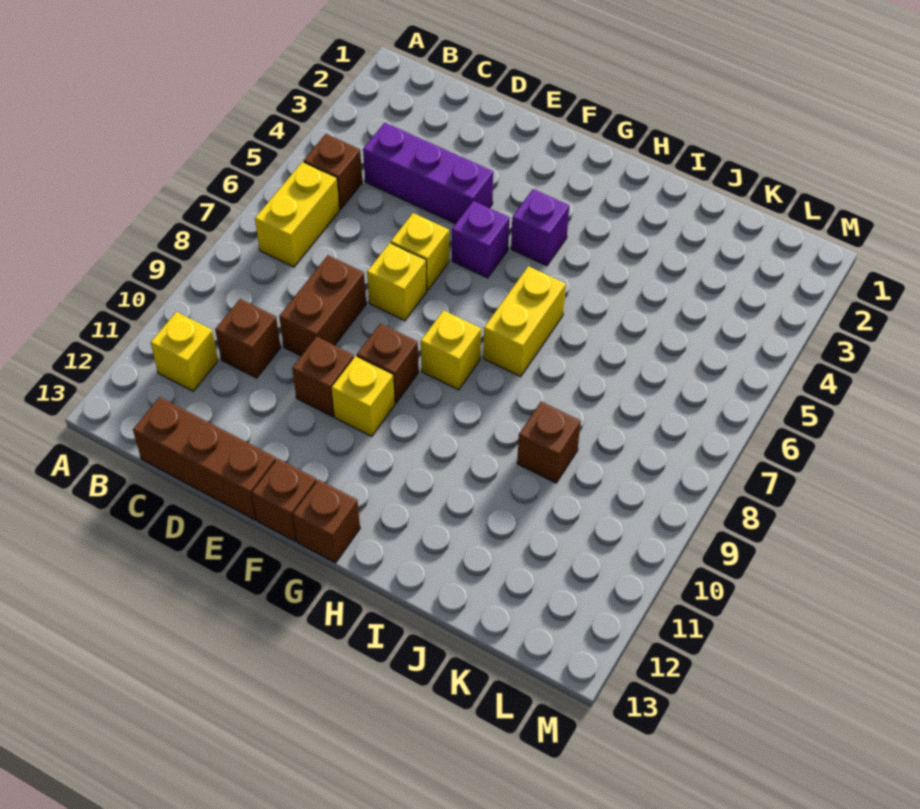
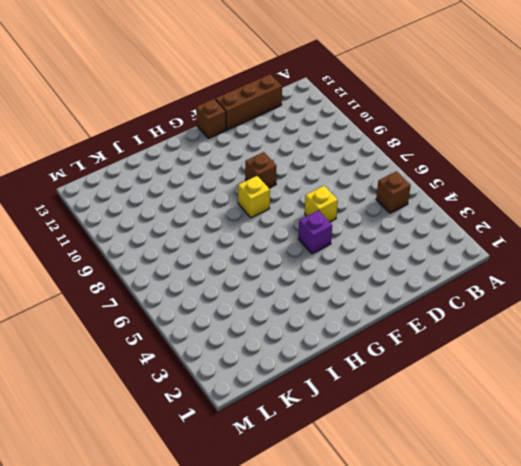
none -> yellow brick B6:B7 level 1
none -> yellow brick B11 level 1
none -> purple brick C4:E4 level 1

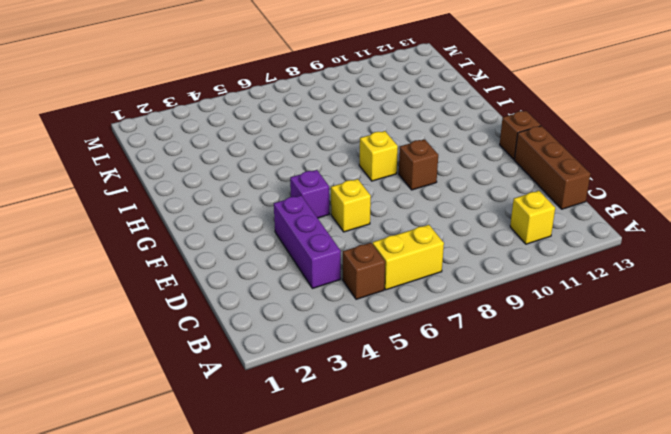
none -> brown brick C10 level 1
none -> brown brick D8:D9 level 1
none -> yellow brick E7 level 1

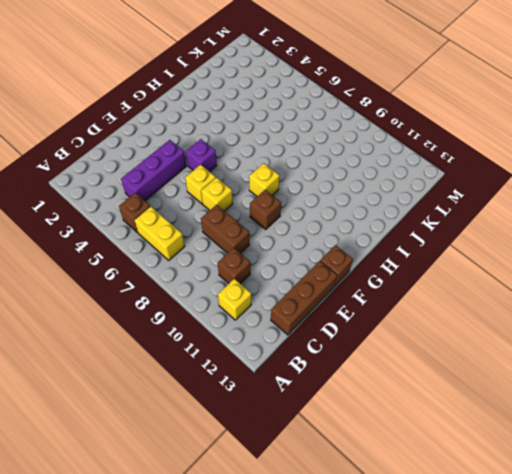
none -> brown brick E10 level 1
none -> yellow brick F10 level 1
none -> purple brick G4 level 1

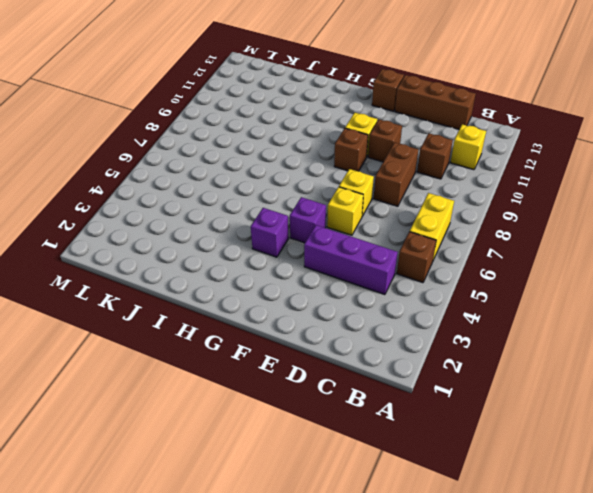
none -> yellow brick G8 level 1
none -> brown brick G13 level 1
none -> yellow brick H6:H7 level 1

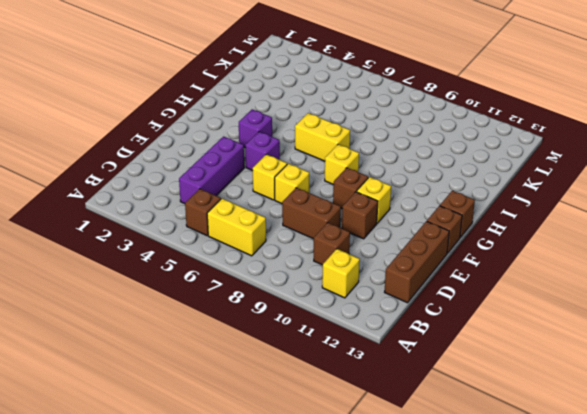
none -> brown brick J9 level 1

